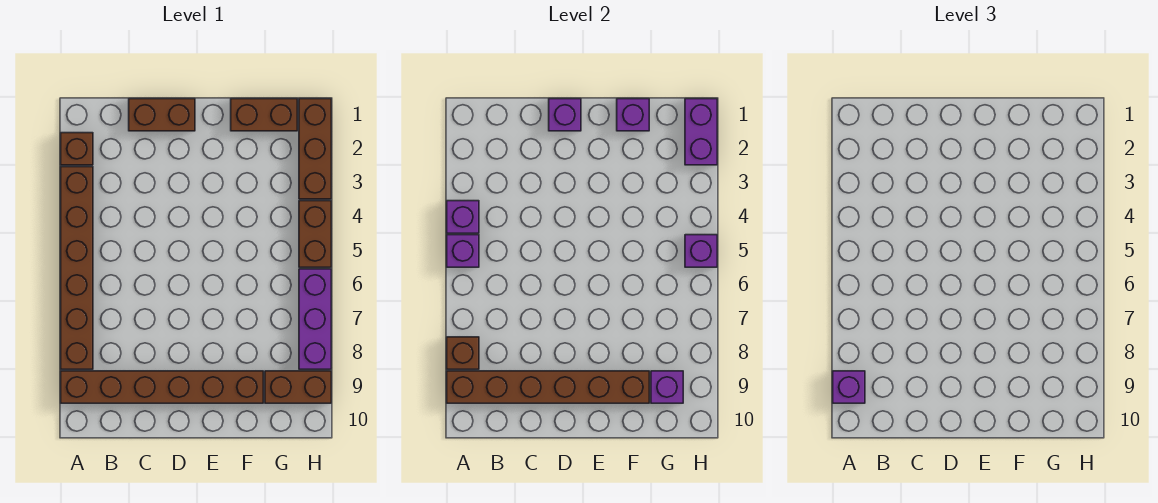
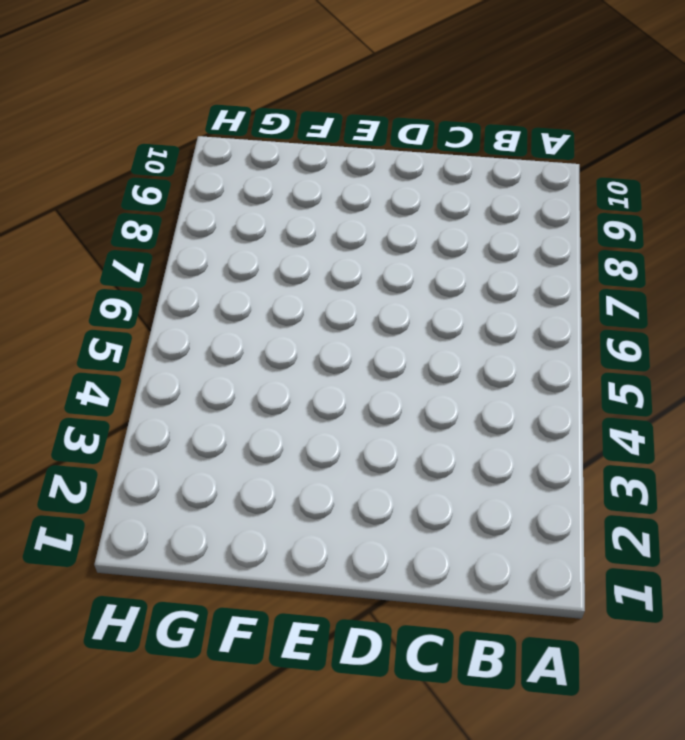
none -> brown brick A2 level 1
none -> brown brick A3:A8 level 1
none -> brown brick A9:F9 level 1

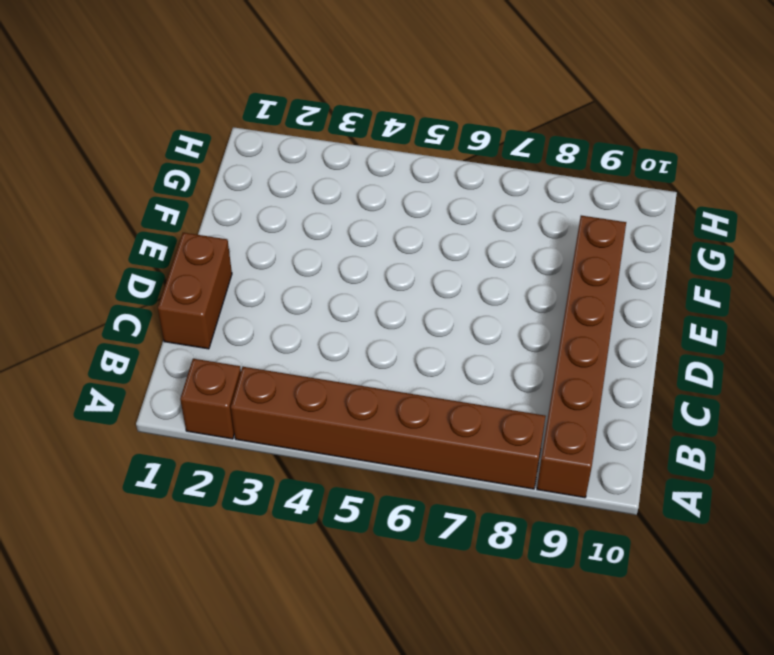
none -> brown brick F1:G1 level 1
none -> brown brick G9:H9 level 1
none -> brown brick H1:H3 level 1

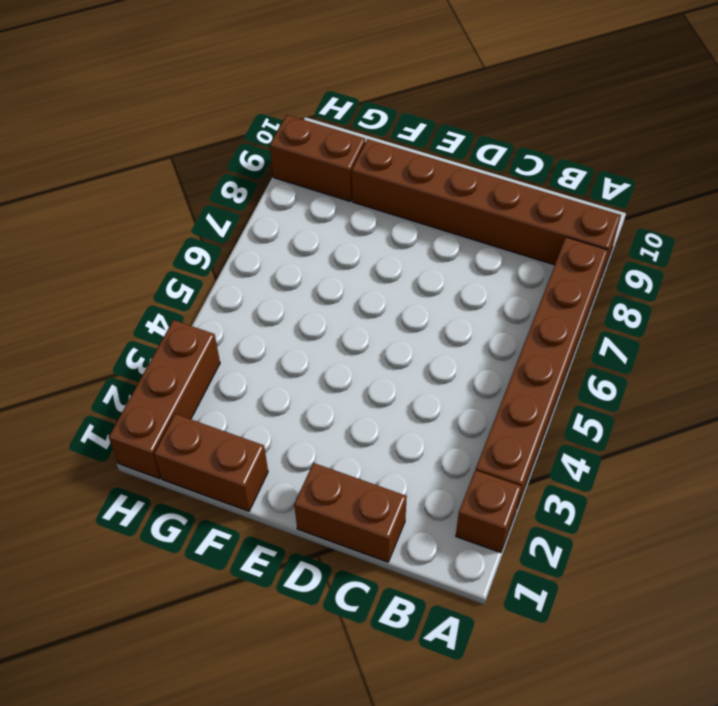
none -> brown brick H4:H5 level 1
none -> purple brick H6:H8 level 1
none -> purple brick A4 level 2

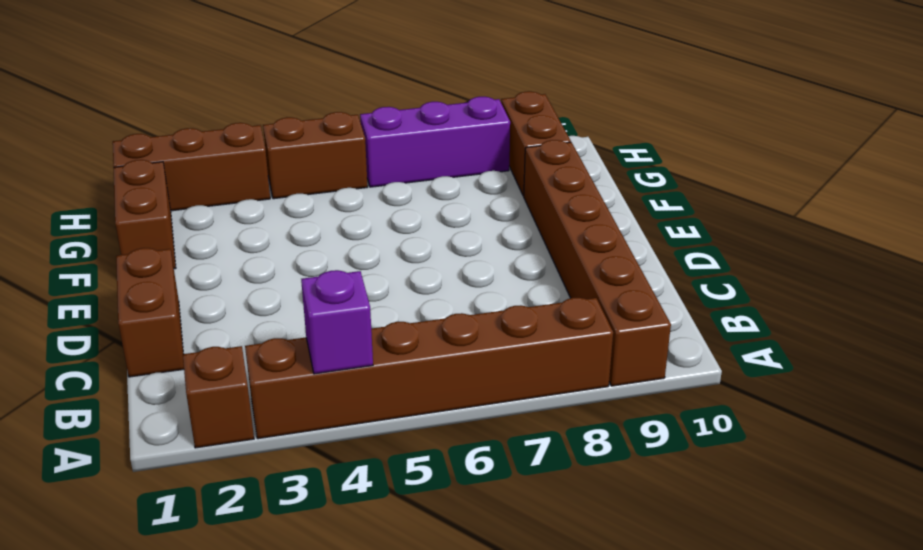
none -> purple brick A5 level 2
none -> brown brick A8 level 2
none -> brown brick A9:F9 level 2

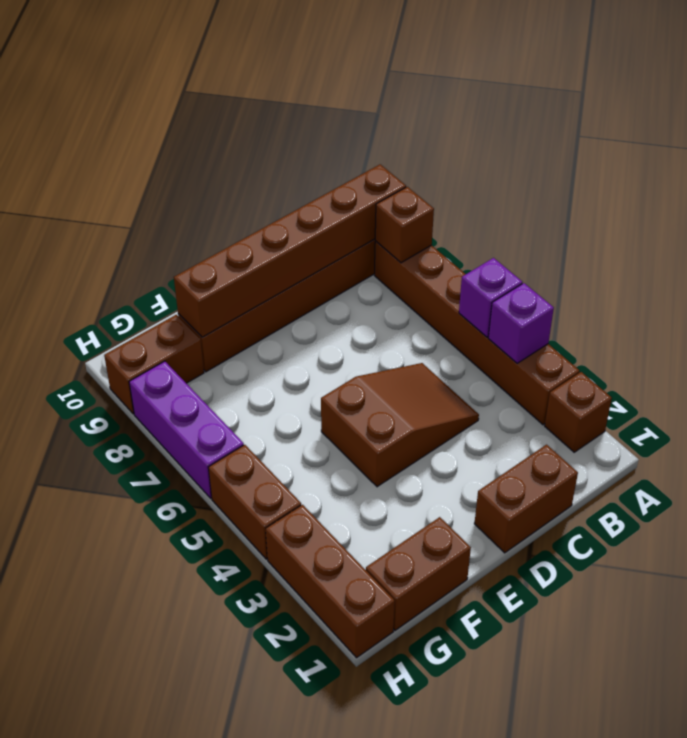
brown slope C4:E5 level 1 top E -> none
none -> purple brick D1 level 2
none -> purple brick F1 level 2
none -> purple brick G9 level 2

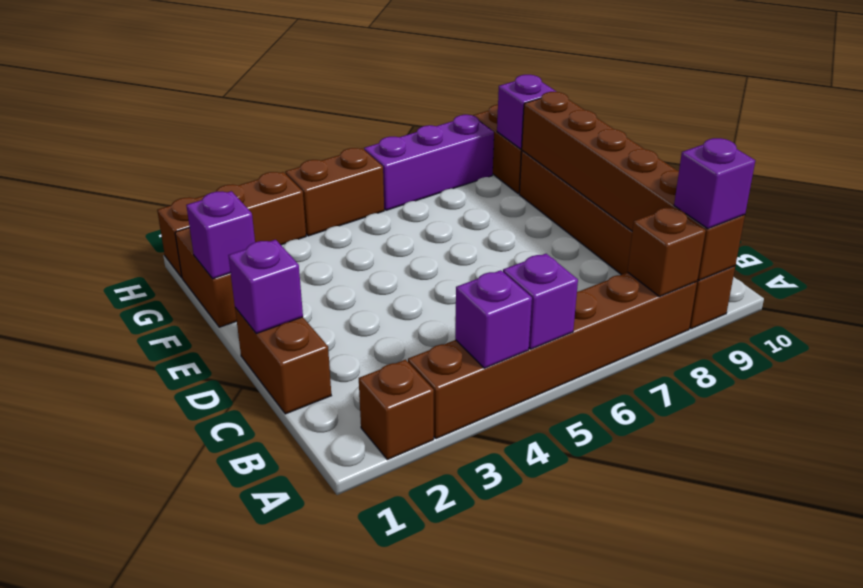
none -> purple brick H1:H2 level 2
none -> purple brick H5 level 2

